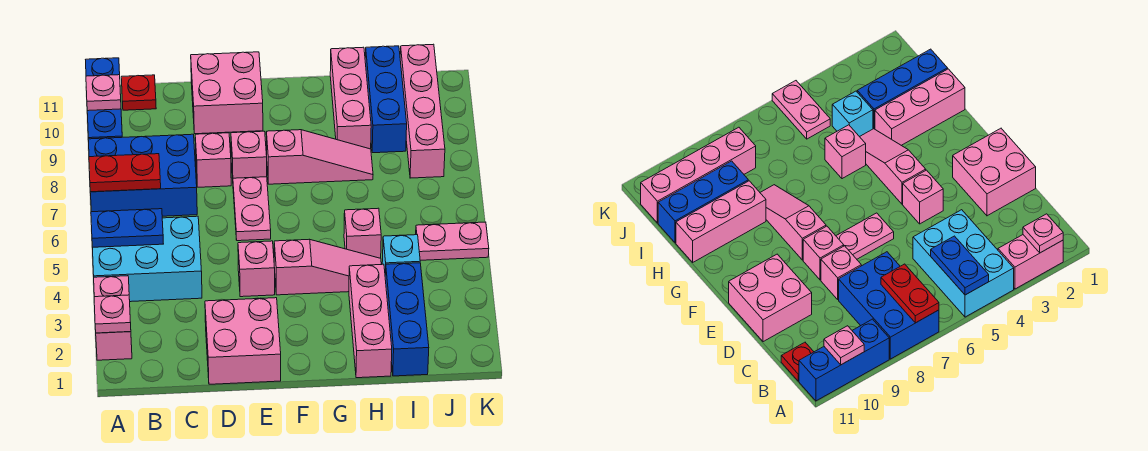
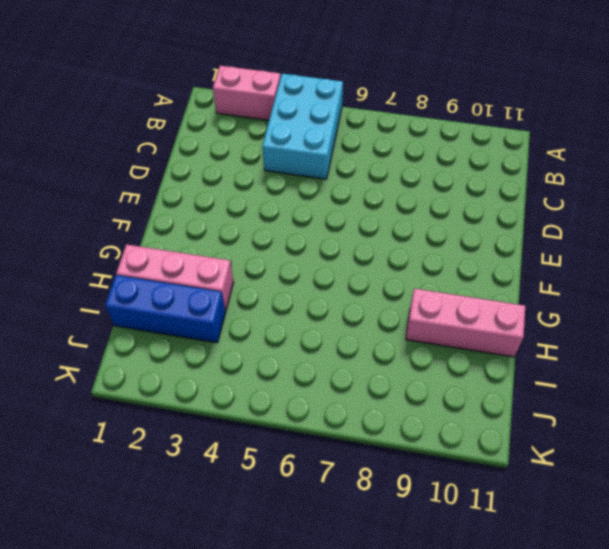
none -> blue brick A7:C8 level 1
none -> blue brick A9:A11 level 1
none -> red plate B11 level 1

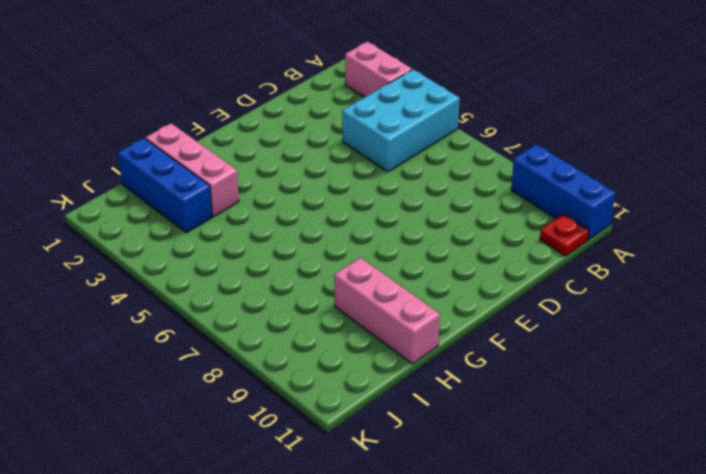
none -> blue brick A7:C8 level 1
none -> pink brick D1:E2 level 1
none -> pink brick D8 level 1

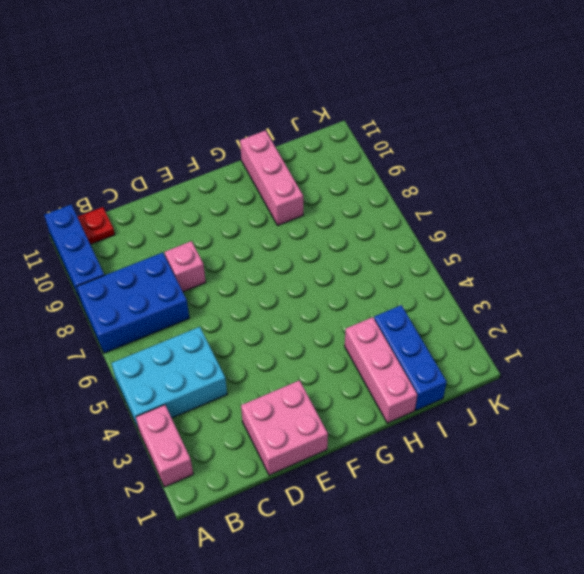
none -> pink brick D10:E11 level 1
none -> pink brick E4 level 1
none -> pink plate E6:E7 level 1

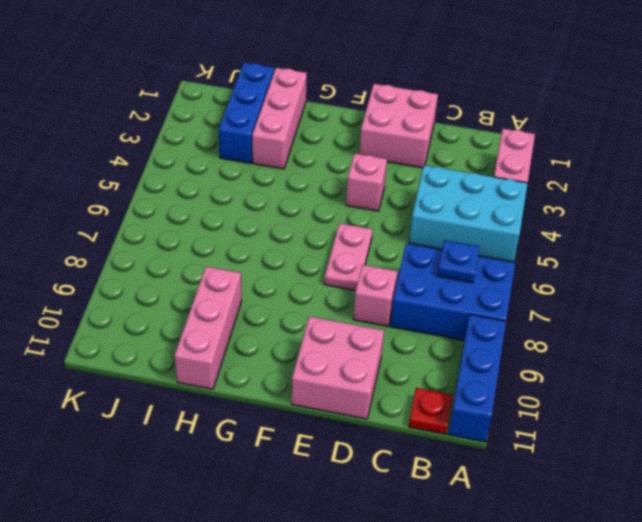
blue plate B7 level 2 -> red plate A7:B7 level 2
none -> pink brick E8 level 1
none -> pink slope F4:H4 level 1 top F
none -> pink slope F8:H8 level 1 top F

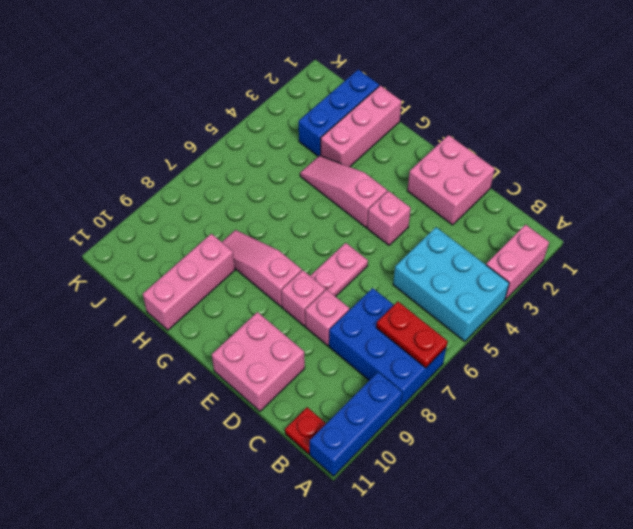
none -> pink brick H5 level 1
none -> cyan brick I4 level 1
none -> blue brick I9:I11 level 1

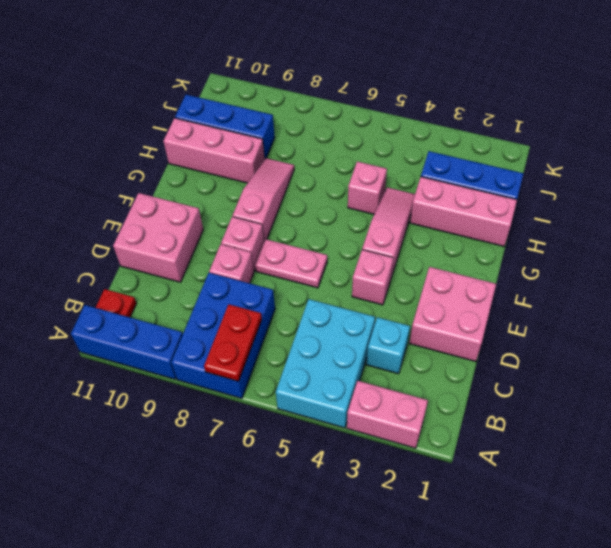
cyan brick C3 level 1 -> cyan brick I4 level 1
none -> pink plate J5:K5 level 1
none -> pink brick J8:J11 level 1
none -> pink plate A2 level 2

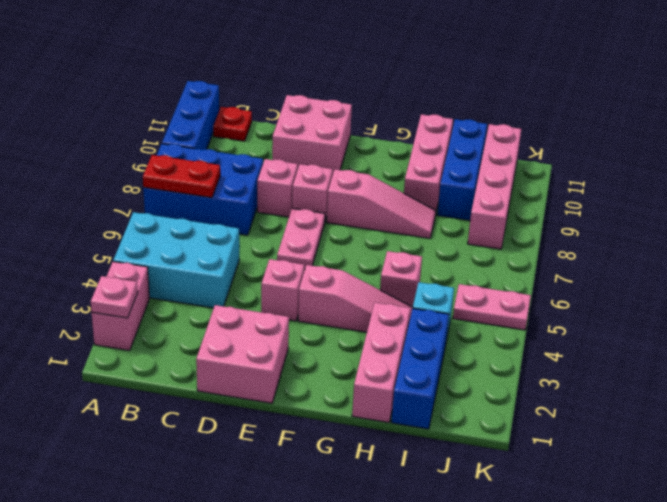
none -> blue plate A5:B5 level 2
none -> pink plate A10 level 2

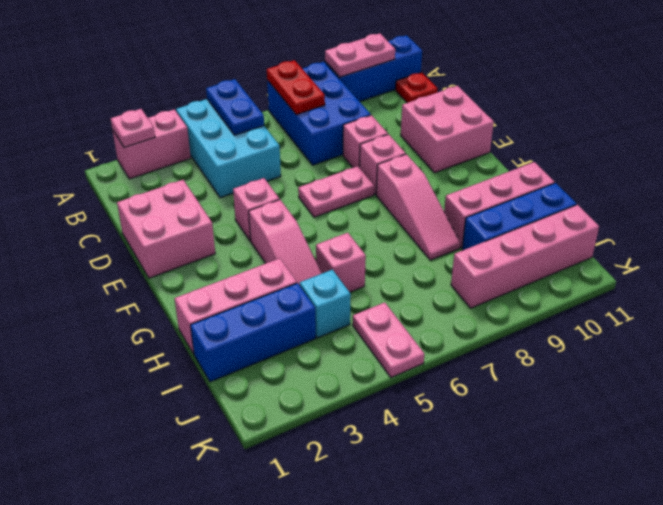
pink plate A9:A10 level 2 -> pink plate A10 level 2

